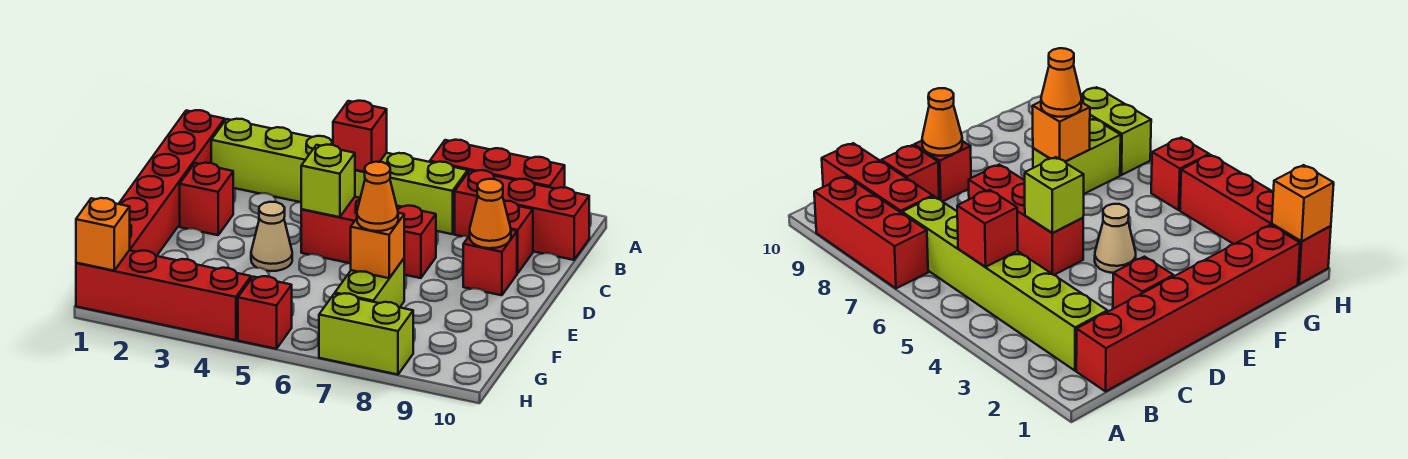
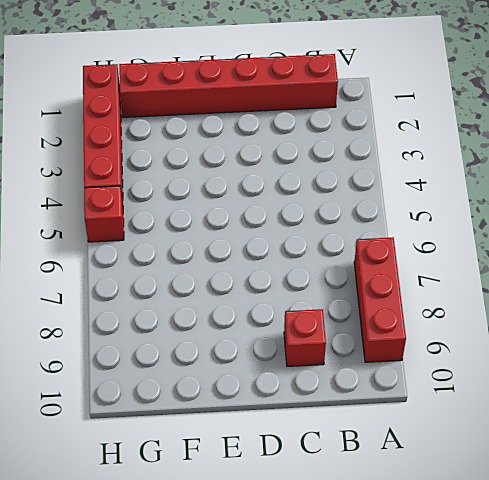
none -> lime brick B2:B7 level 1
none -> red brick B8:B10 level 1
none -> red brick D2 level 1

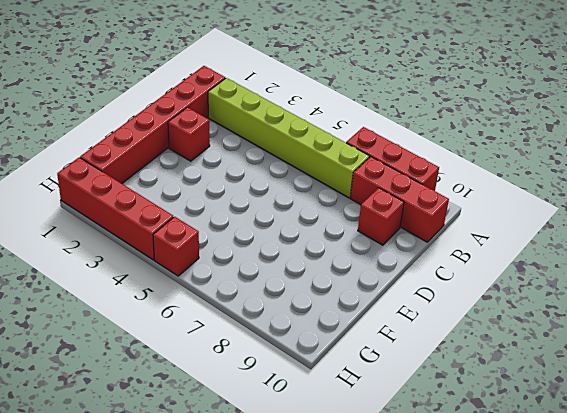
none -> red brick D5:D7 level 1
none -> red brick D9 level 1
none -> tan cone E4 level 1

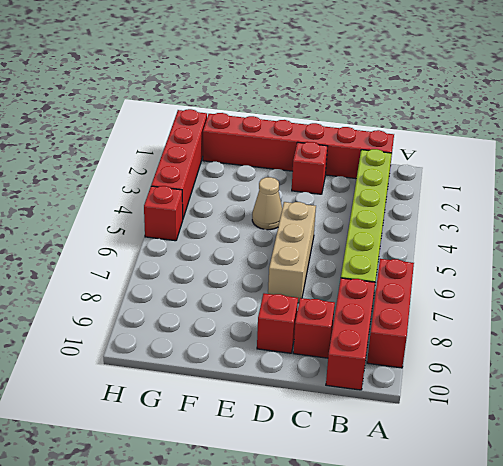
tan brick D5:D7 level 1 -> red brick D5:D7 level 1
none -> lime brick F7:G7 level 1
none -> lime brick H7:H8 level 1
none -> red brick B5 level 2

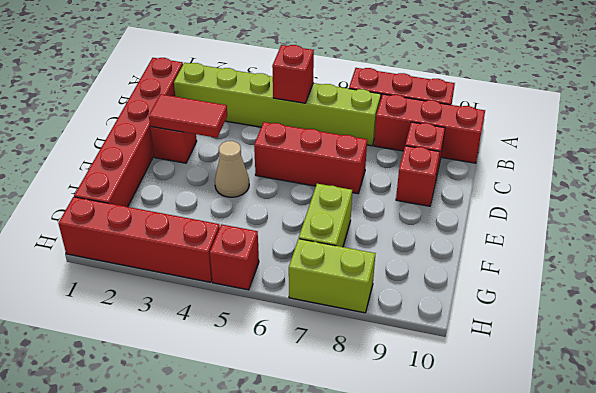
red tile D2:D3 level 2 -> none
none -> lime brick D5 level 2
none -> orange cone D9 level 2
none -> orange brick F7 level 2

